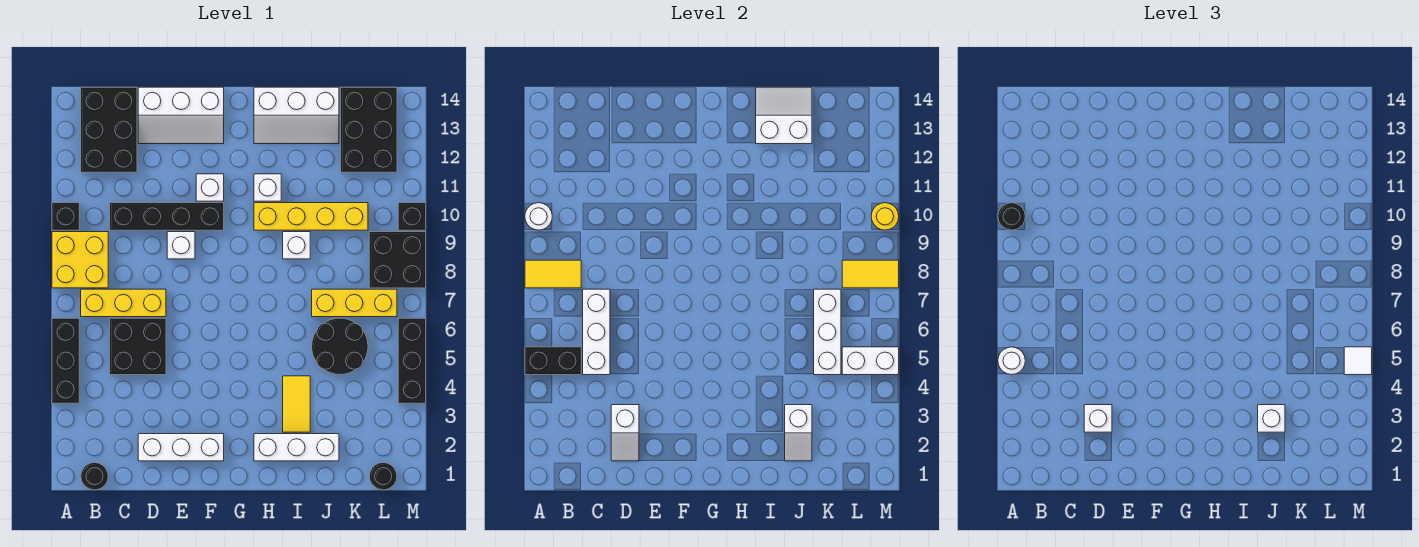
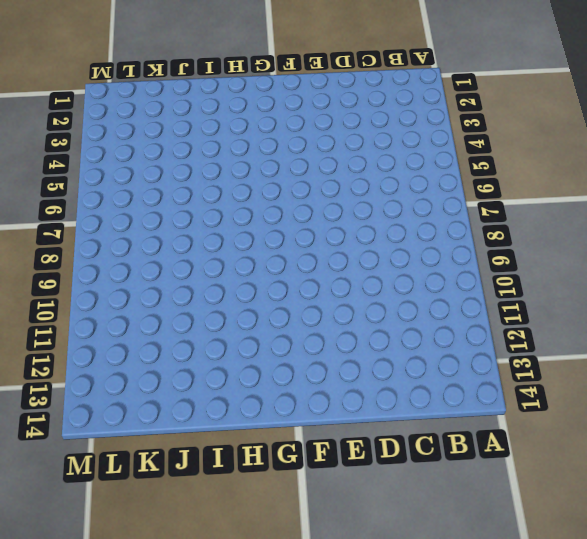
none -> black brick A4:A6 level 1
none -> yellow brick A8:B9 level 1
none -> black brick A10 level 1
none -> black round brick B1 level 1

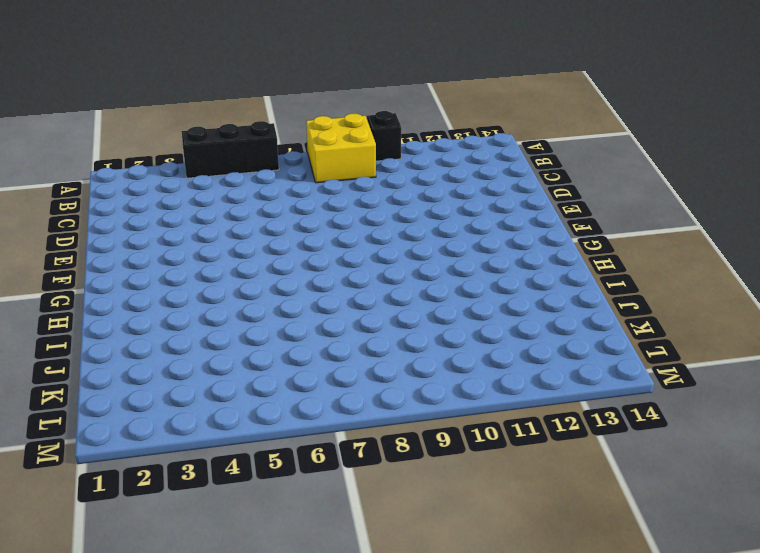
none -> black round brick B1 level 1
none -> yellow brick B7:D7 level 1
none -> black brick B12:C14 level 1
none -> black brick C5:D6 level 1

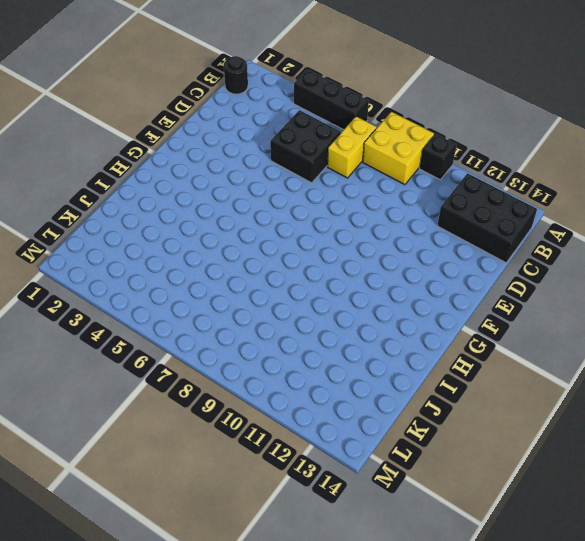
yellow brick B7:C7 level 1 -> yellow brick B7:D7 level 1
none -> black brick C10:F10 level 1
none -> white brick D2:F2 level 1
none -> white slope D13:F14 level 1 top 14
none -> white brick E9 level 1

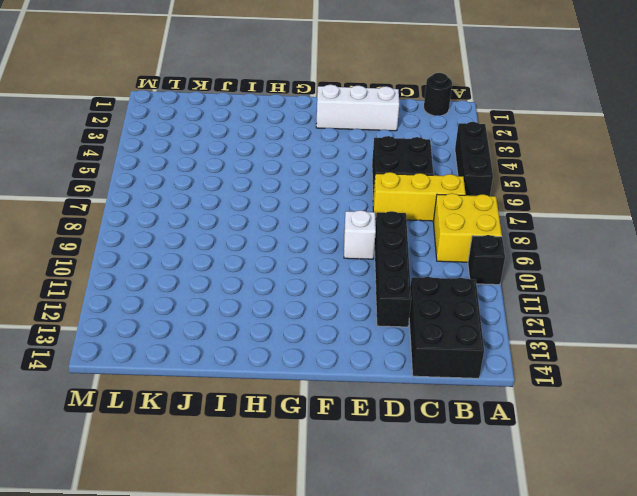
black brick D9:D12 level 1 -> black brick C10:F10 level 1
none -> white slope D13:F14 level 1 top 14
none -> white brick F11 level 1
none -> white brick H2:J2 level 1
none -> yellow brick H10:K10 level 1

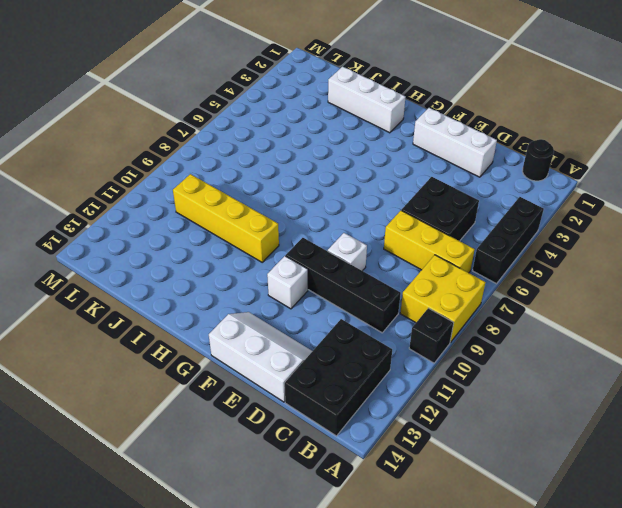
none -> white brick H11 level 1
none -> white slope H13:J14 level 1 top 14
none -> yellow tile I3:I4 level 1
none -> white brick I9 level 1

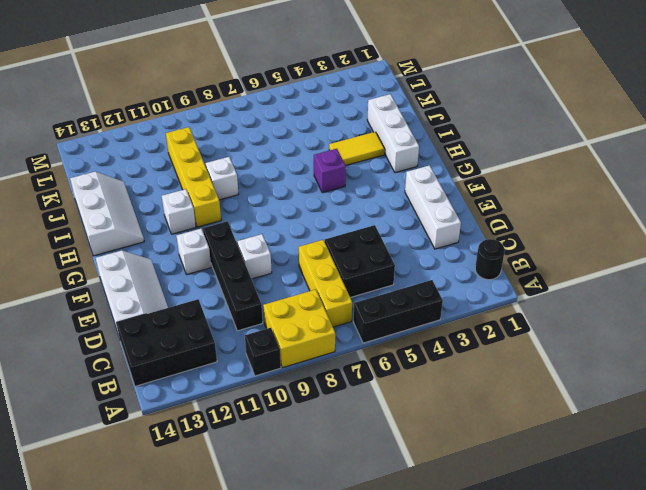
purple brick H5 level 1 -> none
none -> black round brick J5:K6 level 1
none -> yellow brick J7:L7 level 1
none -> black brick K12:L14 level 1
none -> black round brick L1 level 1

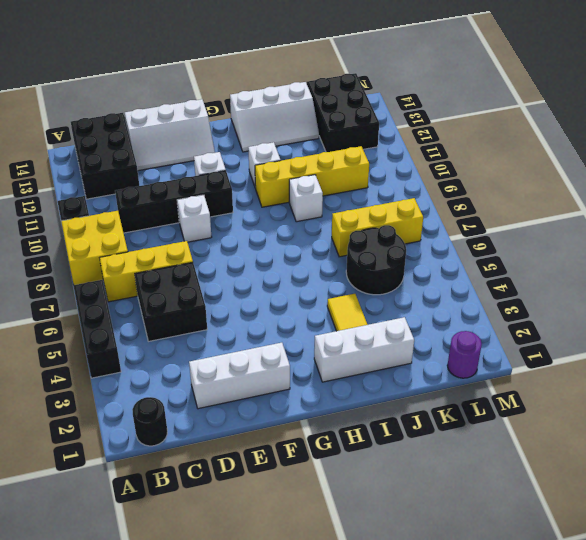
purple round brick L1 level 1 -> black round brick L1 level 1
none -> black brick L8:M9 level 1
none -> black brick M4:M6 level 1
none -> black brick M10 level 1
none -> black brick A5:B5 level 2

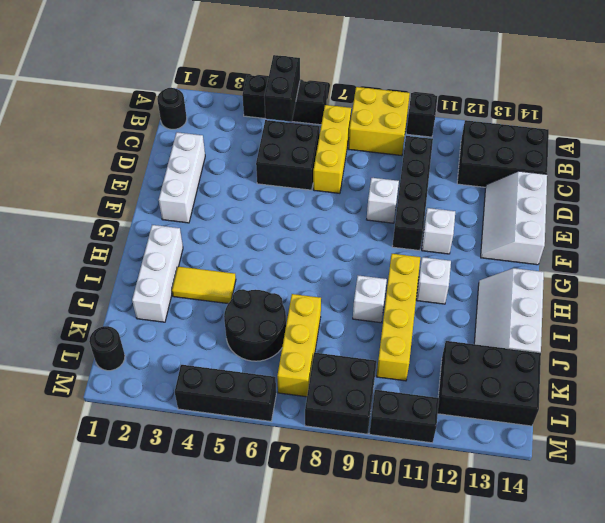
black brick M10:M11 level 1 -> black brick M10 level 1
none -> yellow tile A8:B8 level 2
none -> white round brick A10 level 2
none -> white brick C5:C7 level 2
none -> white slope D2:D3 level 2 top 3

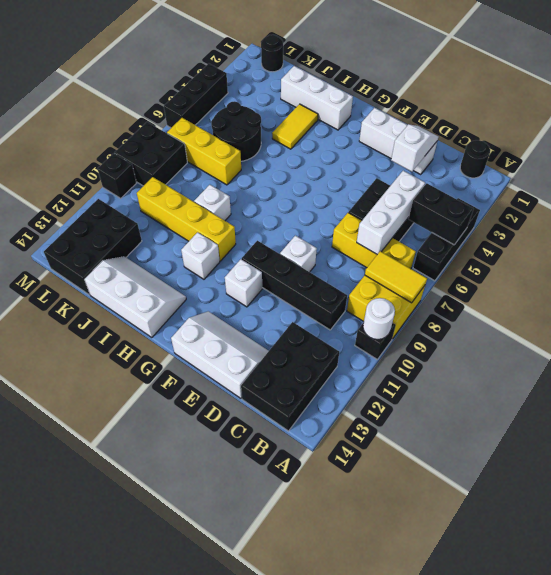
none -> white slope I13:J14 level 2 top 13
none -> white slope J2:J3 level 2 top 3
none -> white brick K5:K7 level 2
none -> white brick L5:M5 level 2

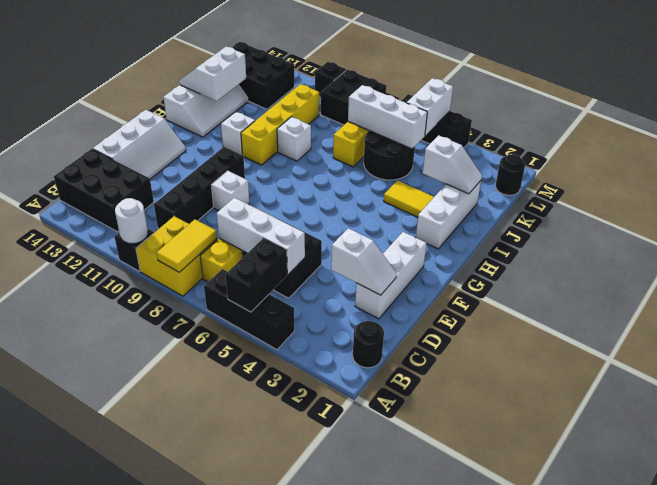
none -> white brick F11 level 1
none -> yellow tile L8:M8 level 2
none -> yellow round brick M10 level 2
none -> white round brick A5 level 3

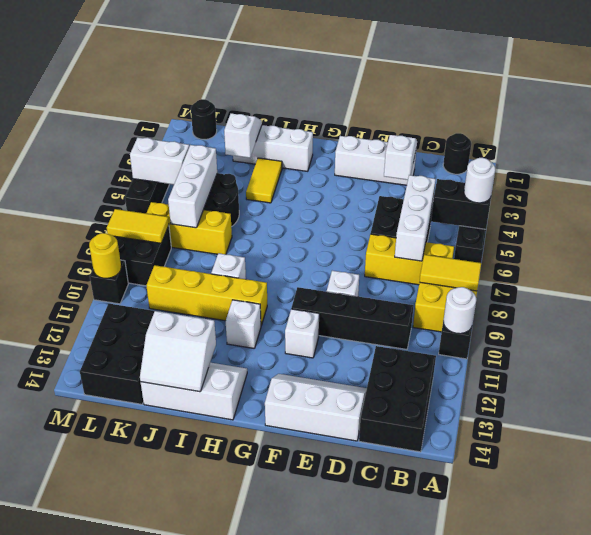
none -> black round brick A10 level 3
none -> white brick D3 level 3
none -> white brick J3 level 3
none -> white tile M5 level 3

